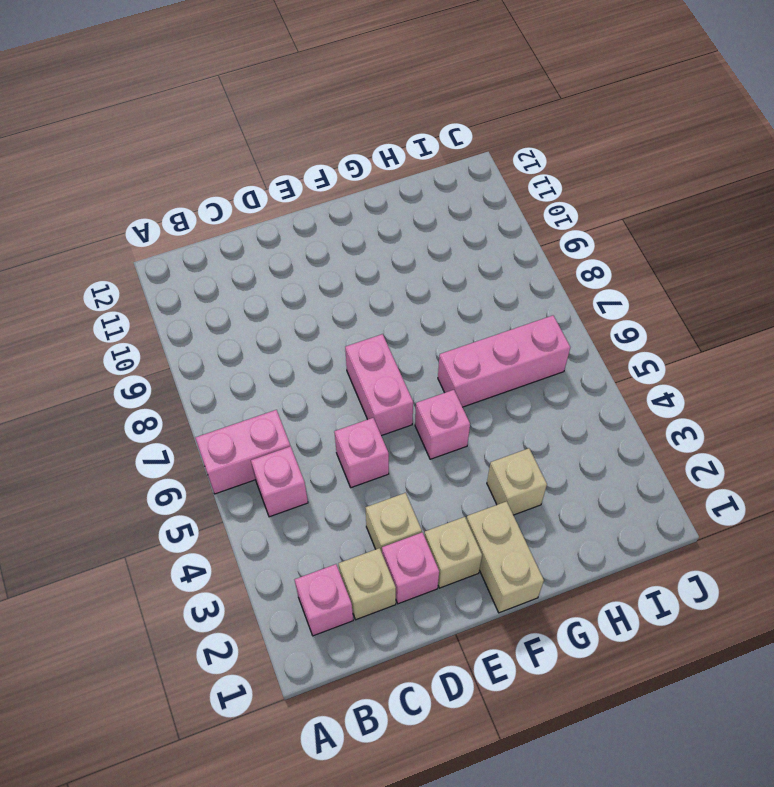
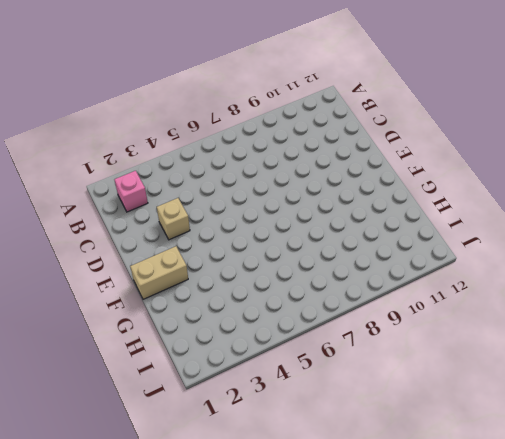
none -> pink brick A6:B6 level 1
none -> pink brick B5 level 1
none -> tan brick C2 level 1

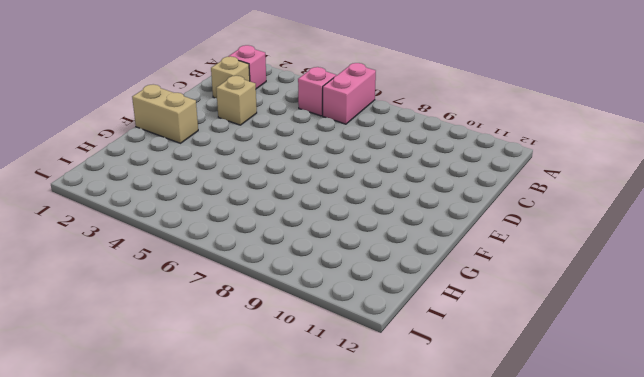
none -> pink brick D2 level 1
none -> pink brick D5 level 1
none -> tan brick E2 level 1

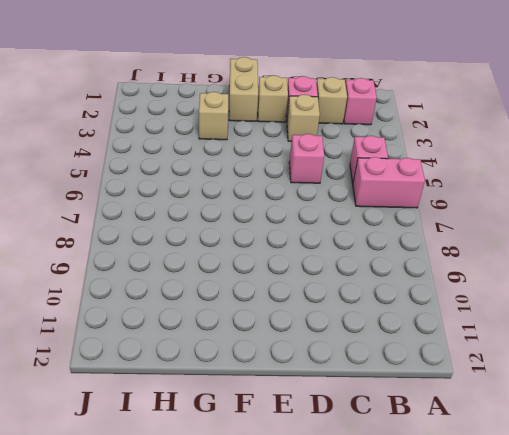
none -> pink brick E6:E7 level 1
none -> pink brick F5 level 1
none -> pink brick G6:I6 level 1

